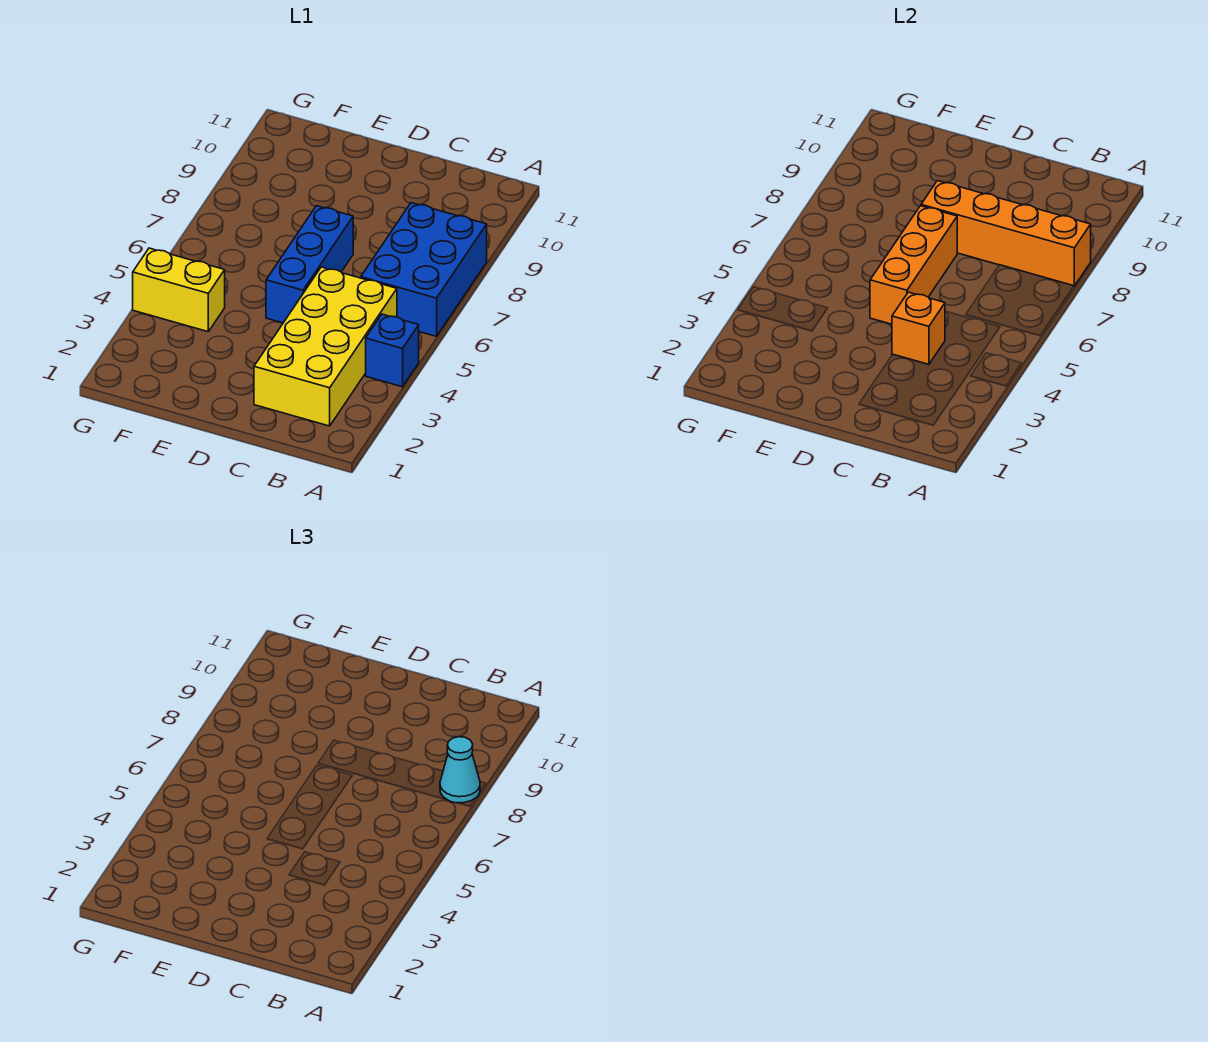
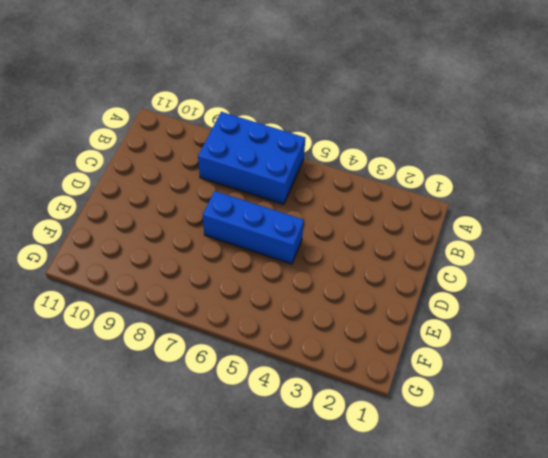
none -> blue brick A4 level 1
none -> yellow brick B2:C5 level 1

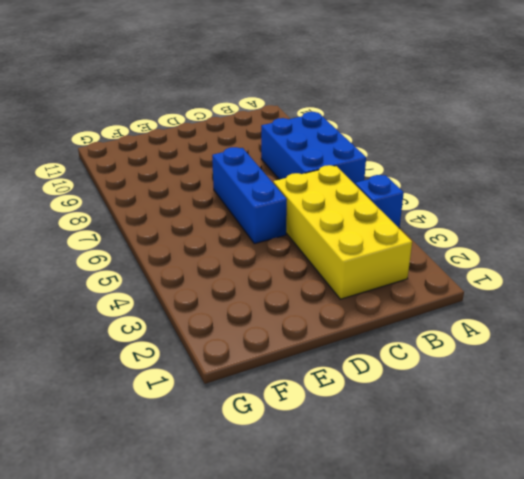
none -> yellow brick F4:G4 level 1
none -> orange brick A8:D8 level 2

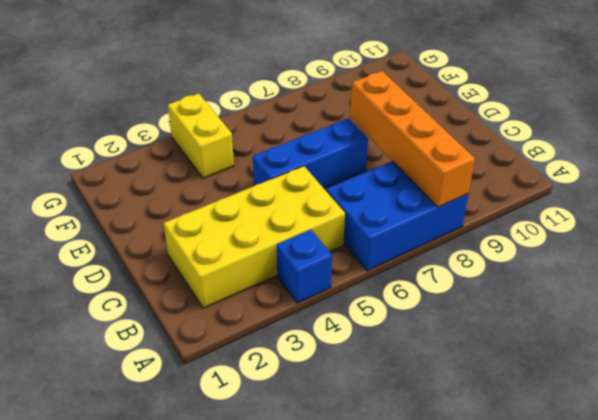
none -> orange brick C4 level 2
none -> orange brick D5:D7 level 2

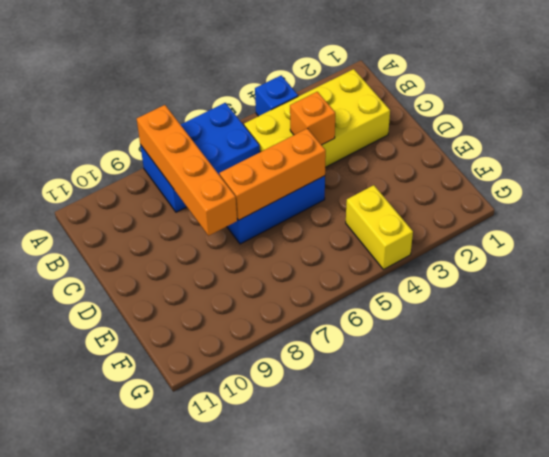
none -> cyan cone A8 level 3

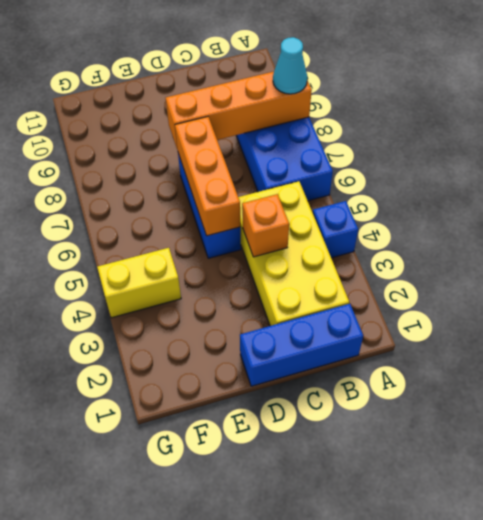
blue brick B1:D1 level 1 -> none

